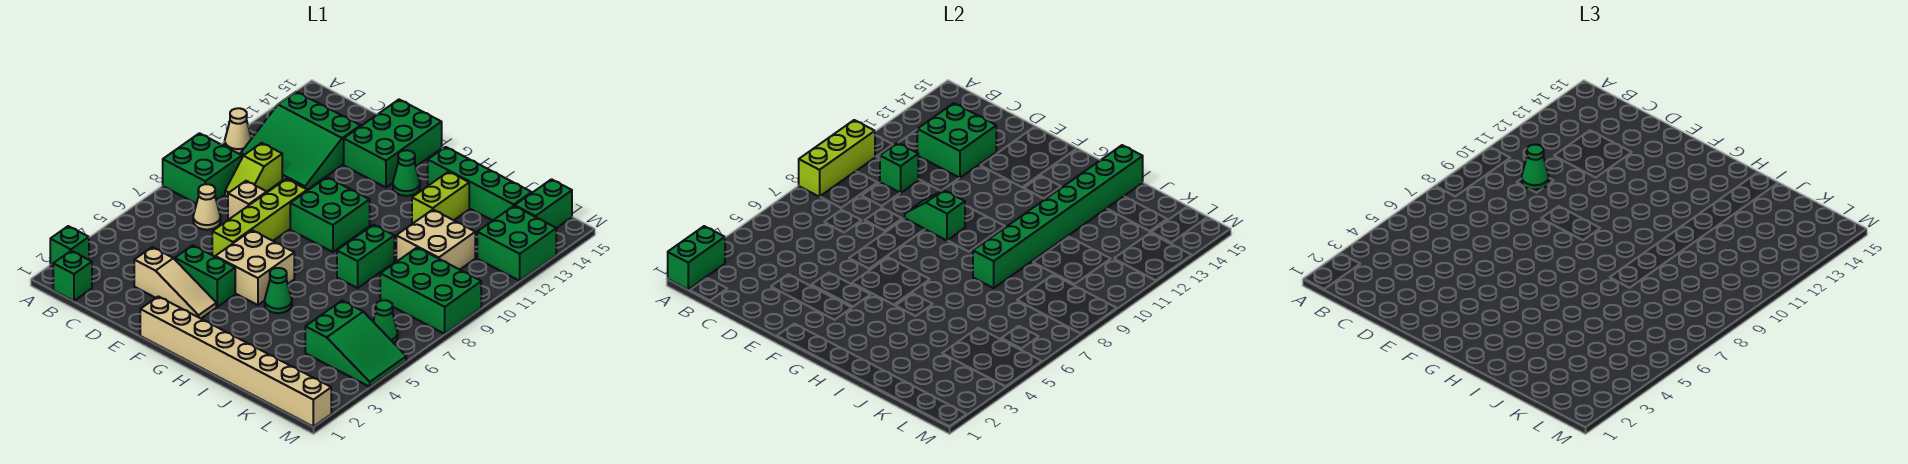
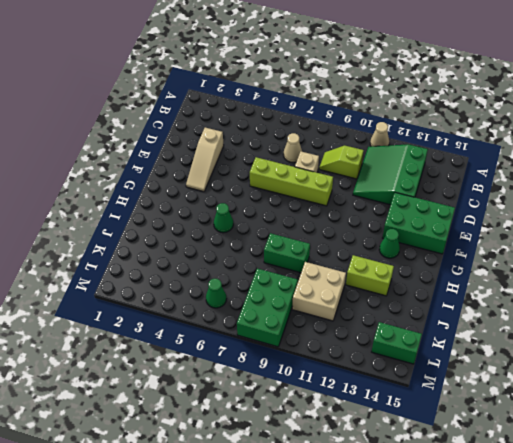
none -> green brick A2 level 1
none -> green brick A8:B9 level 1
none -> green brick B1 level 1
none -> green brick E4:F4 level 1

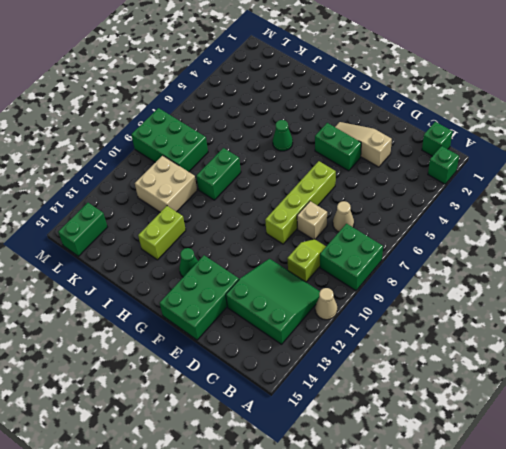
none -> tan brick F1:M1 level 1
none -> tan brick F5:G6 level 1
none -> green brick F9:G10 level 1
none -> green brick H14:K14 level 1

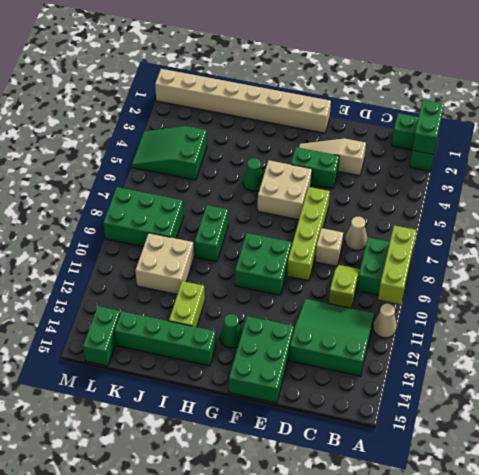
none -> green cone L6 level 1
none -> green brick L12:M13 level 1
none -> green brick C10 level 2
none -> green brick C12:D13 level 2

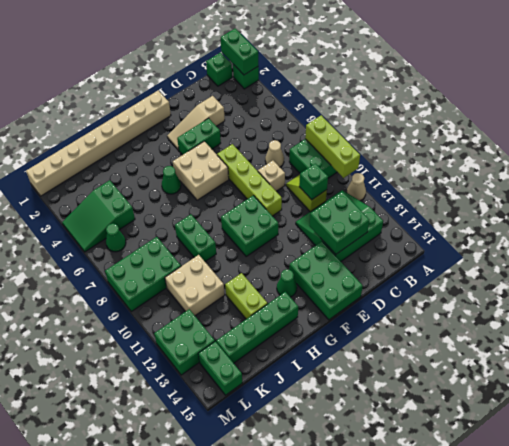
none -> green slope E9:F9 level 2 top F
none -> green brick I8:I15 level 2
none -> green cone C10 level 3

